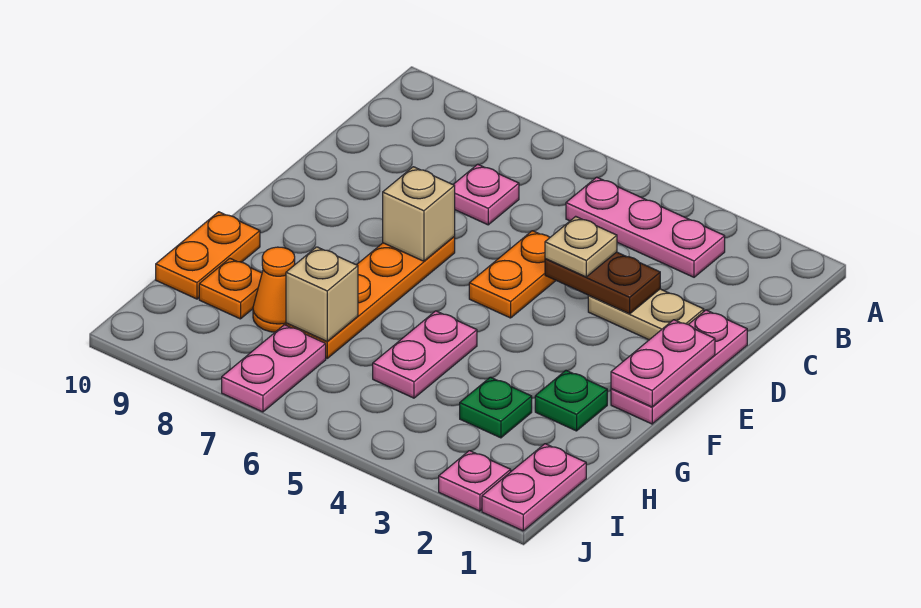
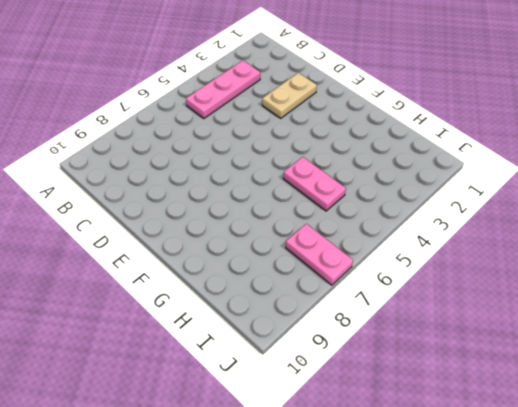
none -> pink plate C7 level 1
none -> pink plate D1:F1 level 1
none -> orange plate D5:E5 level 1

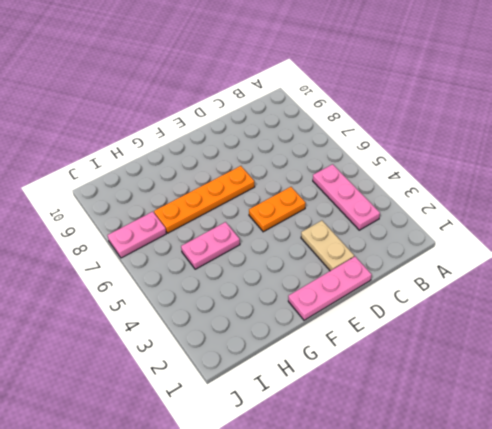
none -> pink plate C7 level 1
none -> green plate G2 level 1
none -> orange plate G10:H10 level 1

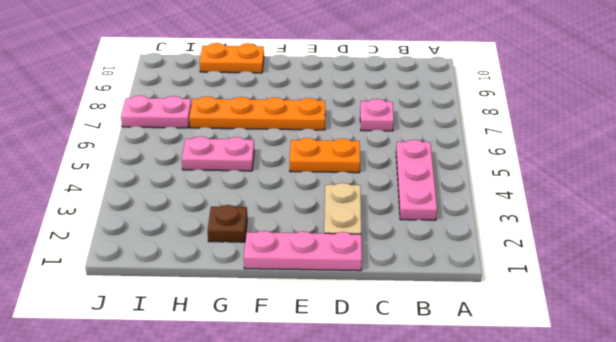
brown plate G2 level 1 -> green plate G2 level 1
none -> green plate H3 level 1
none -> orange cone H8 level 1
none -> orange plate H9 level 1

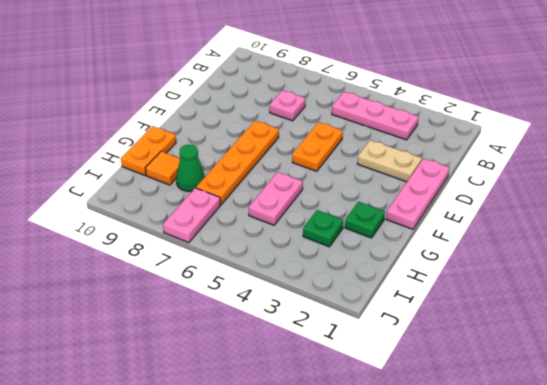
green cone H8 level 1 -> orange cone H8 level 1
orange tile H9 level 1 -> orange plate H9 level 1
none -> pink plate I1:J1 level 1
none -> pink plate J2 level 1
none -> brown plate D3:D4 level 2

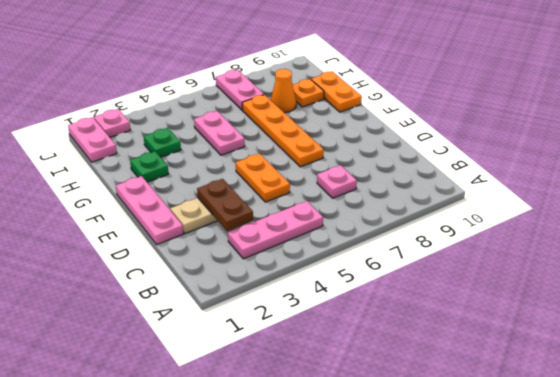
brown plate C3:D3 level 2 -> brown plate D3:D4 level 2
none -> pink plate E1:F1 level 2
none -> tan brick E7 level 2
none -> tan brick H7 level 2

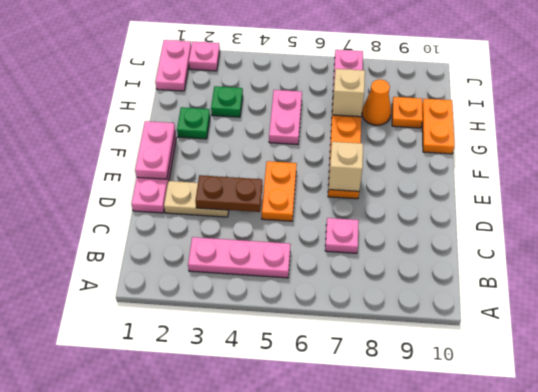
none -> tan plate D4 level 3

